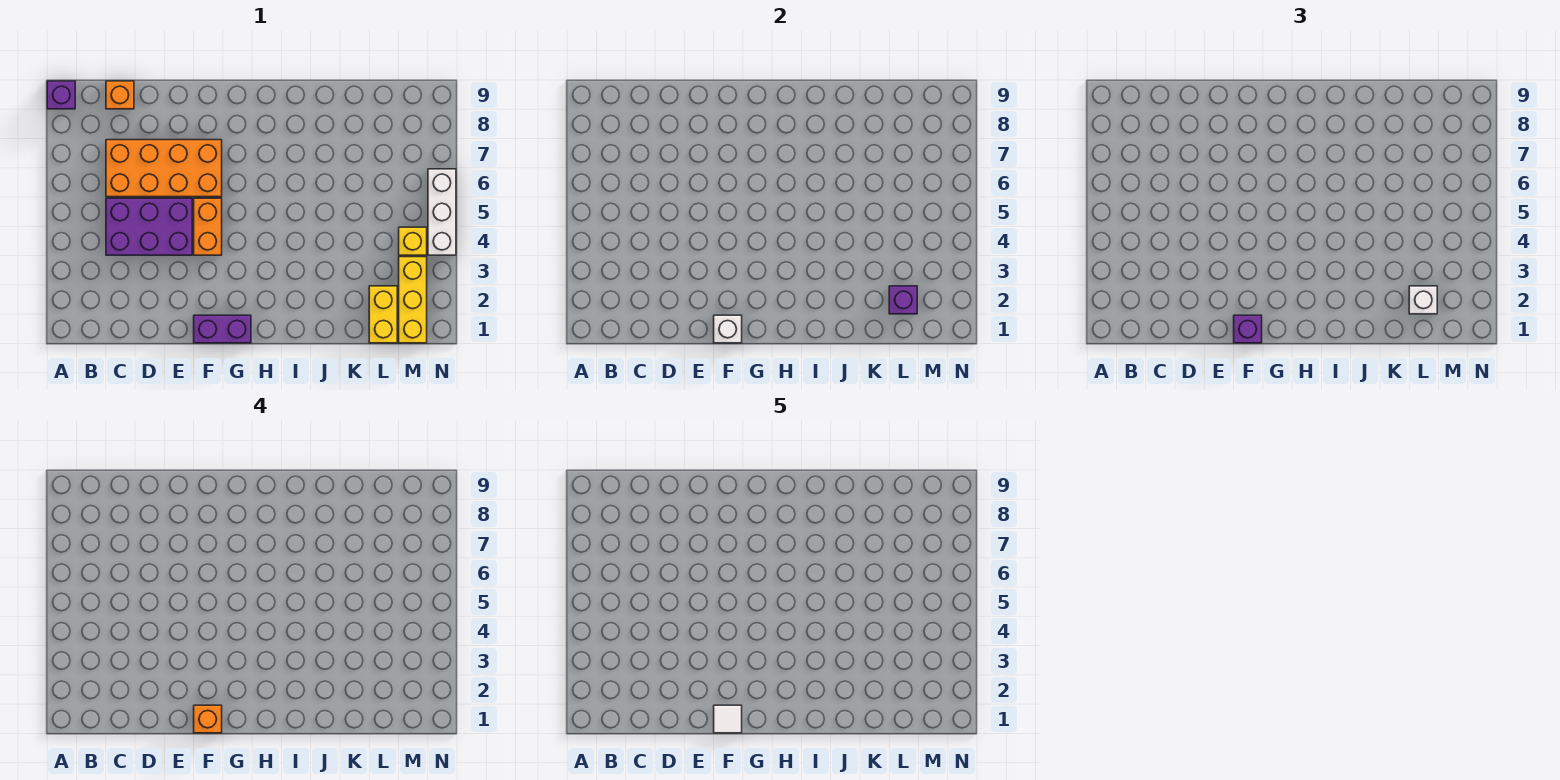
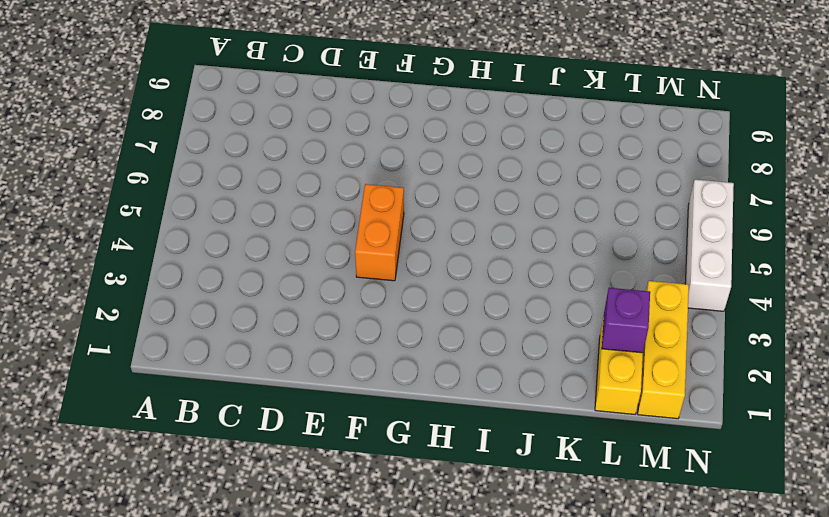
none -> purple brick A9 level 1
none -> purple brick C4:E5 level 1
none -> orange brick C6:F7 level 1

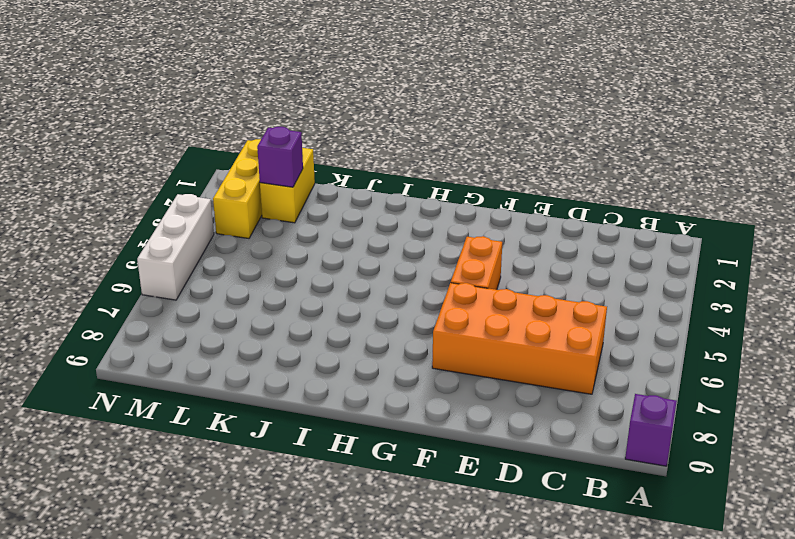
none -> purple brick C4:E5 level 1
none -> orange brick C9 level 1
none -> purple brick F1:G1 level 1

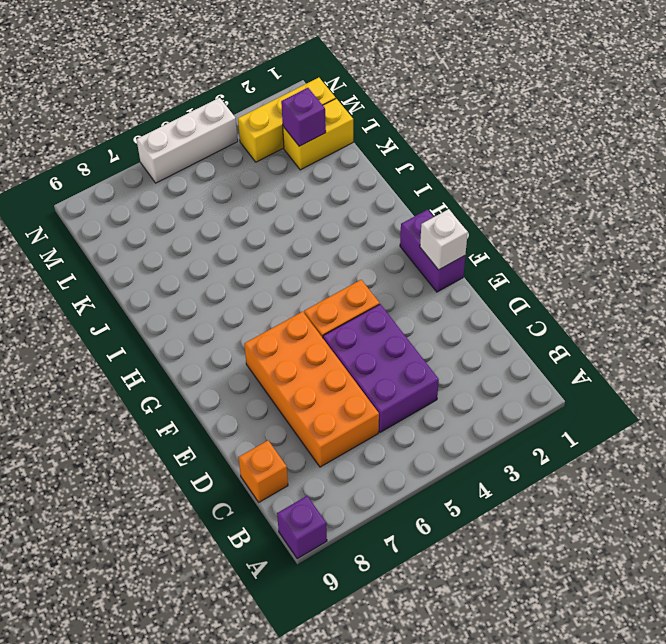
none -> yellow brick M4 level 1
none -> purple brick F1 level 3
none -> white brick L2 level 3

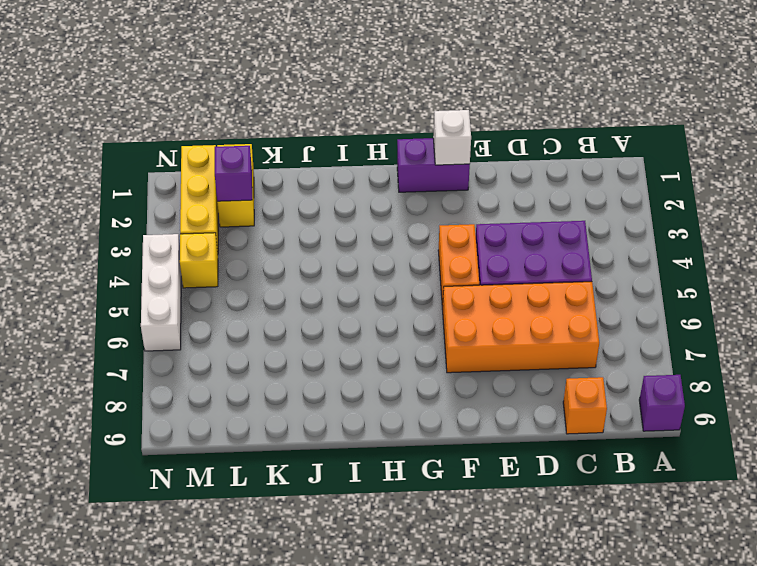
none -> purple brick F1 level 3
none -> white brick L2 level 3
none -> orange brick F1 level 4

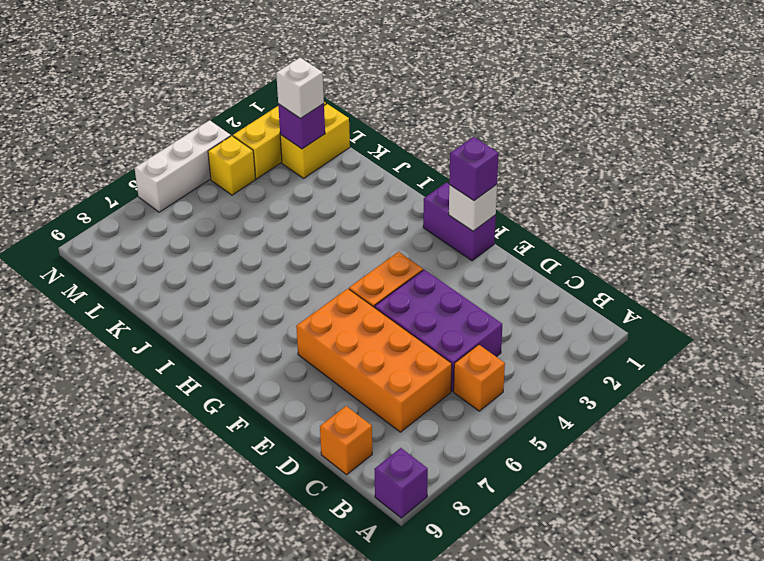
orange brick B5 level 1 -> orange brick F1 level 4
none -> white tile F1 level 5

